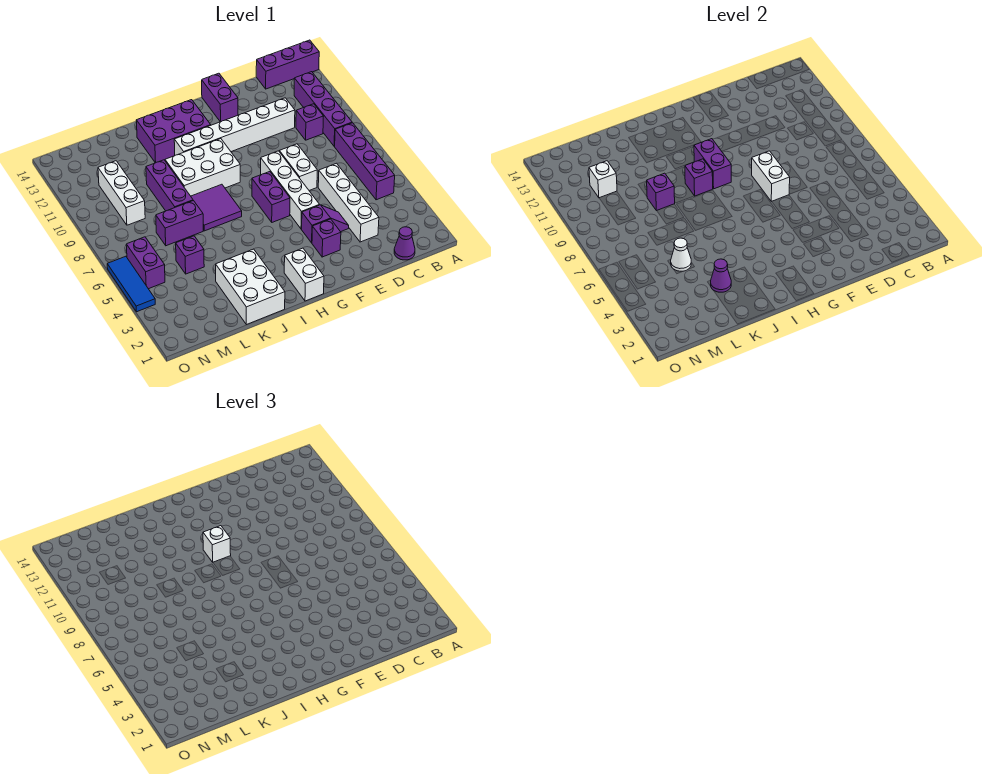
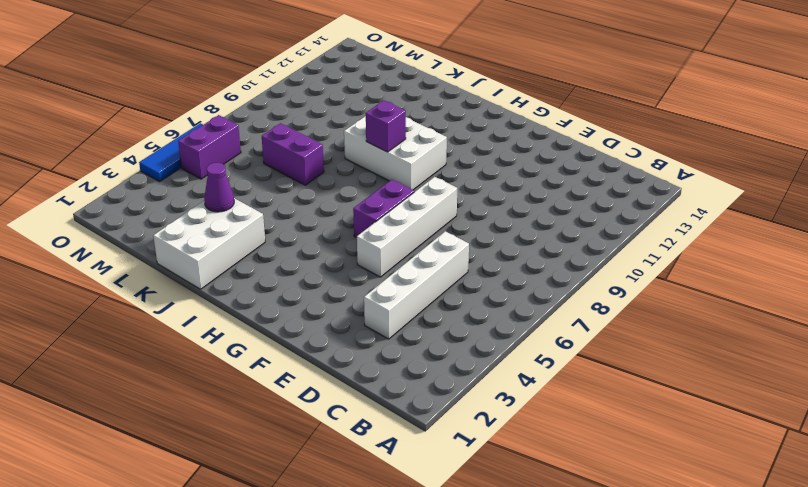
none -> purple brick A14:C14 level 1
none -> purple brick B5:B8 level 1
none -> purple brick B9:B12 level 1
none -> purple cone C1 level 1

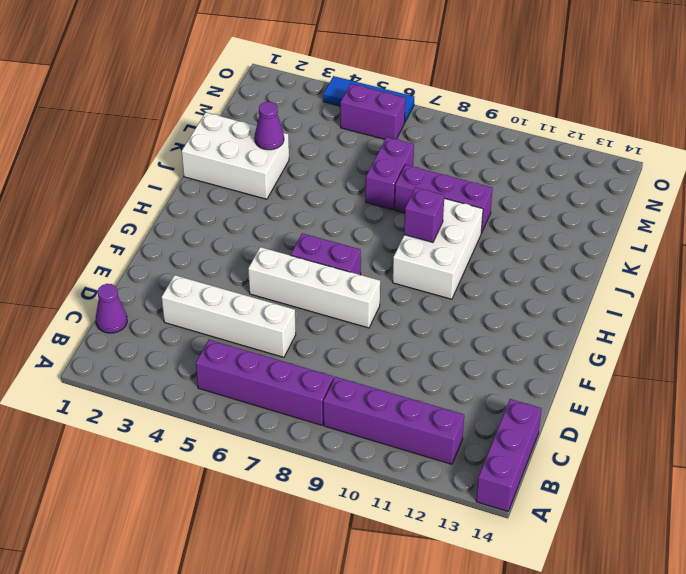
none -> purple brick C10 level 1
none -> white brick D11:I11 level 1
none -> purple slope E4:F4 level 1 top F
none -> white brick E7:E8 level 1

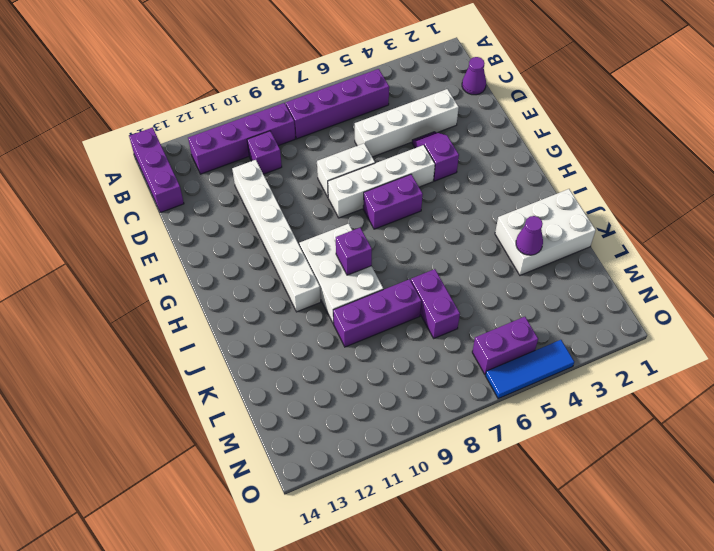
none -> purple brick F3 level 1
none -> purple brick F13:F14 level 1
none -> white brick H1:H2 level 1
none -> purple brick H12:J13 level 1

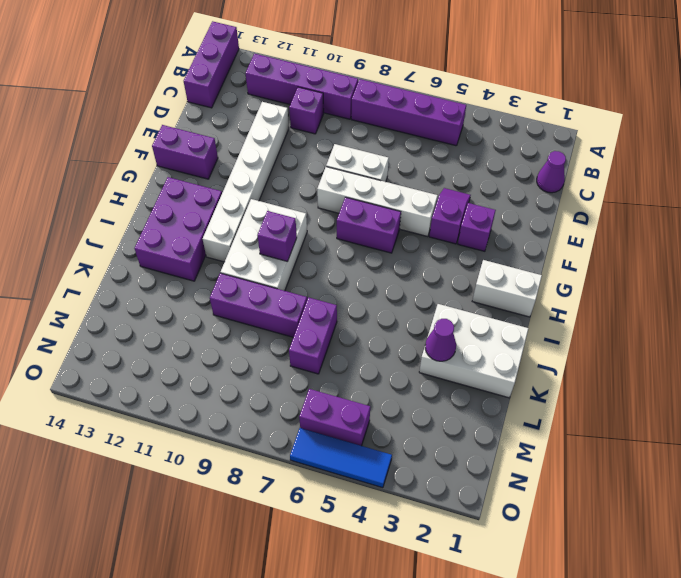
none -> white brick D3:D6 level 1
none -> purple tile I7:J8 level 1
none -> purple brick L5 level 1
none -> white brick M9:M11 level 1

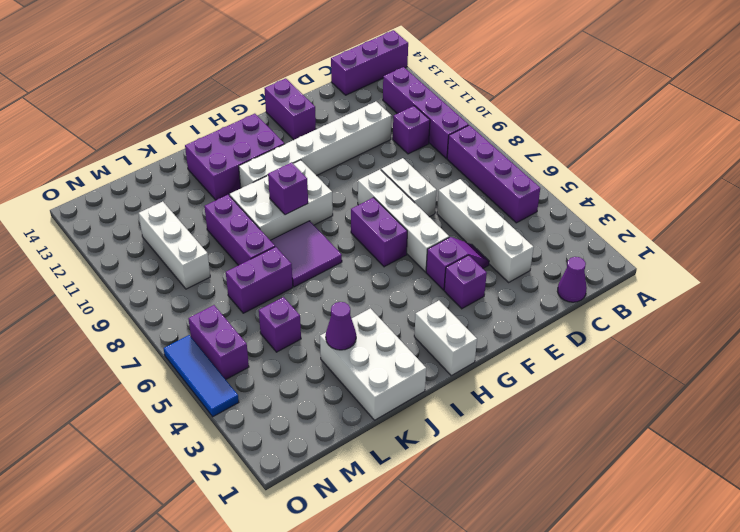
none -> white brick F7:F8 level 2
none -> purple brick H9:H10 level 2
none -> purple brick K9 level 2
none -> white cone L5 level 2

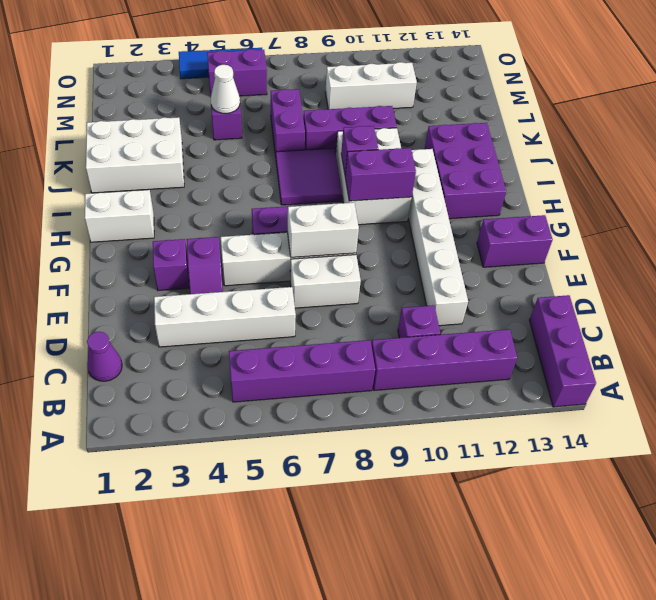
none -> purple cone K3 level 2
none -> purple brick K9 level 2
none -> white brick M11 level 2
none -> white brick H10 level 3

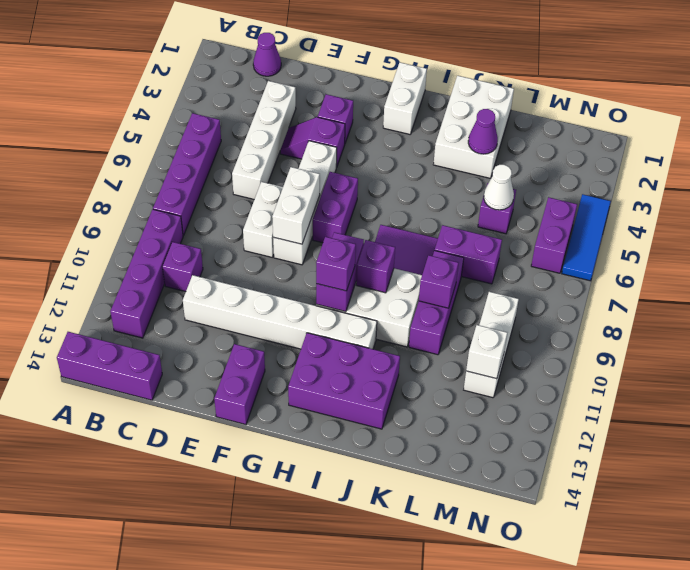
purple brick H10 level 3 -> white brick H10 level 3

